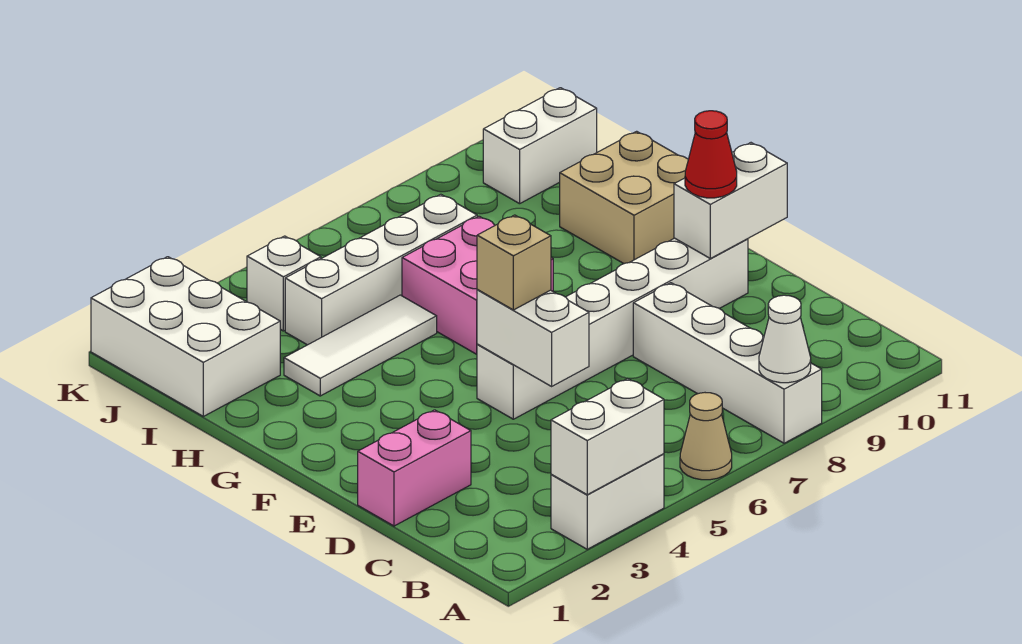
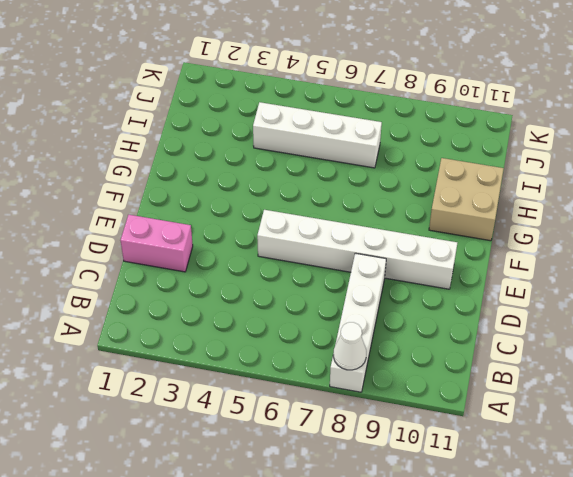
none -> white brick A3:A4 level 1
none -> tan cone A6 level 1
none -> pink brick G6:H7 level 1

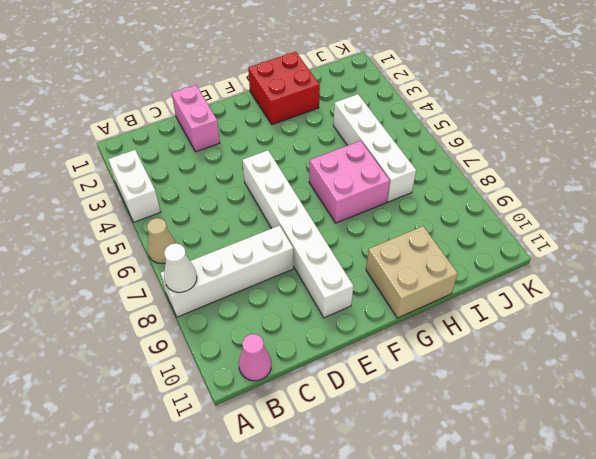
pink cone B11 level 1 -> none
red brick G1:H2 level 1 -> none
none -> white tile H3:H5 level 1
none -> white brick I1:K2 level 1
none -> white brick J4 level 1

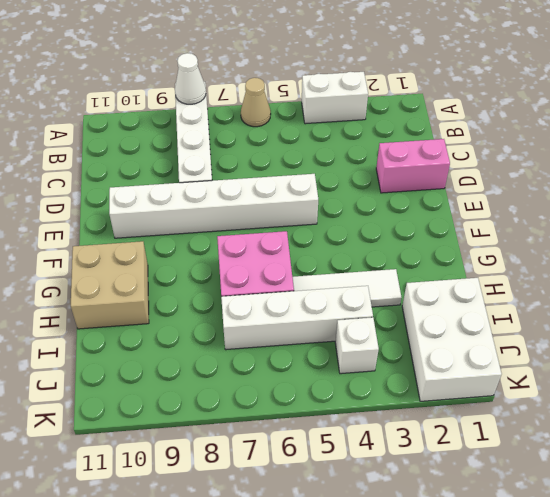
none -> white brick J10:J11 level 1
none -> white brick A3:A4 level 2
none -> white brick D5:E5 level 2

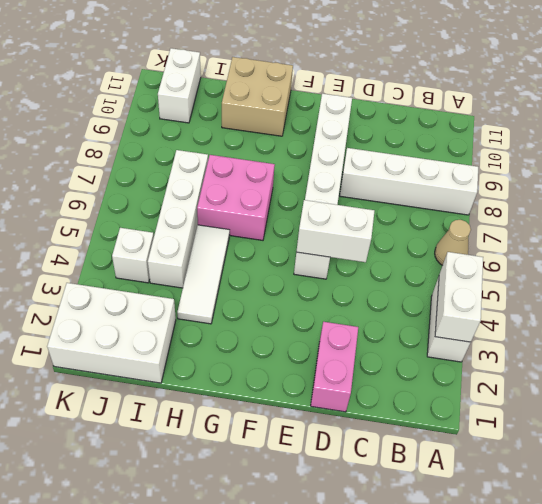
none -> white cone A8 level 2
none -> white brick E10:E11 level 2
none -> tan brick E5 level 3

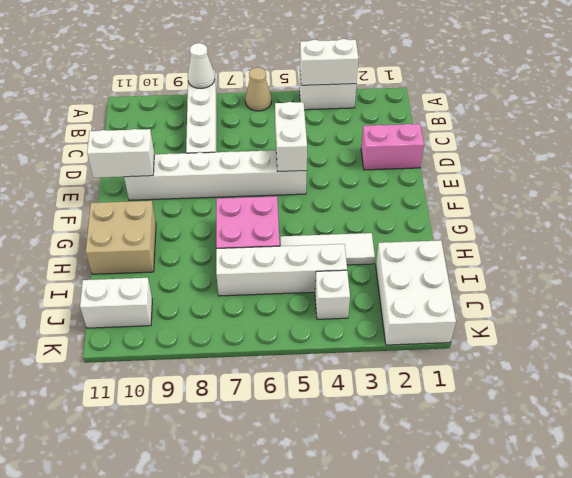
none -> tan brick E5 level 3
none -> red cone E10 level 3

